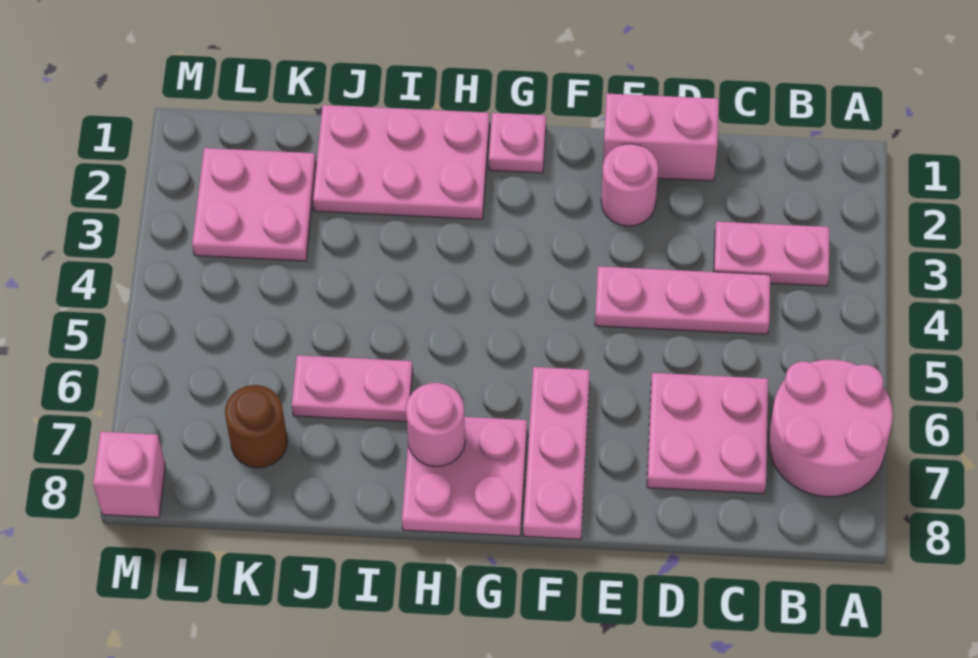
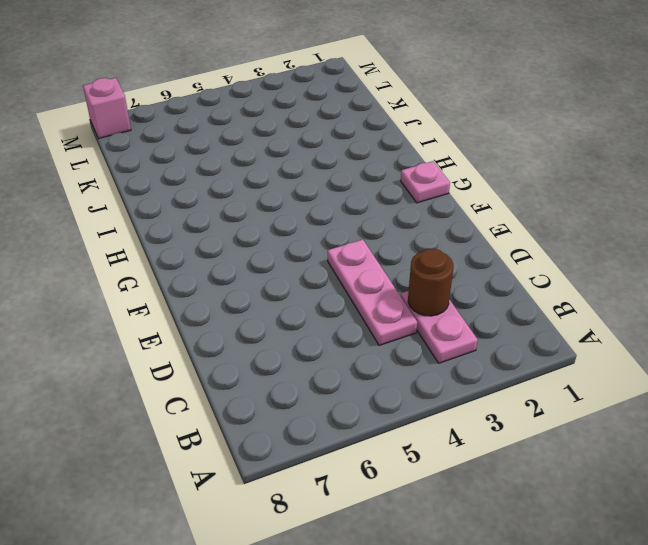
brown round brick C3 level 2 -> brown round brick K7 level 1
none -> pink round brick A6:B7 level 1
none -> pink plate C6:D7 level 1
none -> pink brick D1:E1 level 1

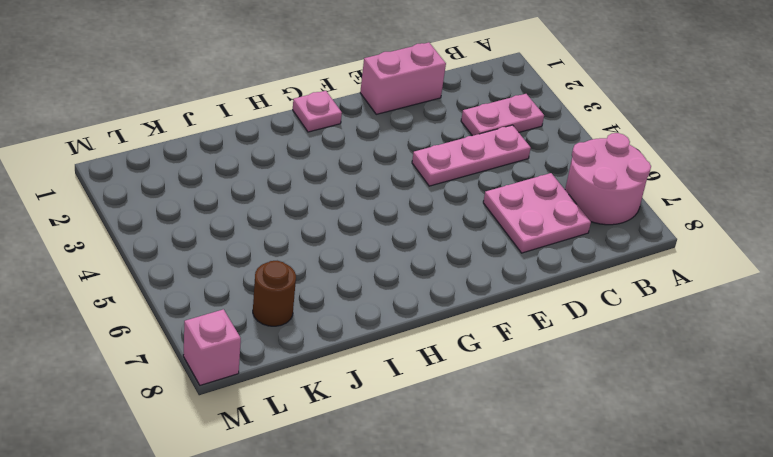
none -> pink round brick E2 level 1
none -> pink plate F6:F8 level 1
none -> pink plate G7:H8 level 1

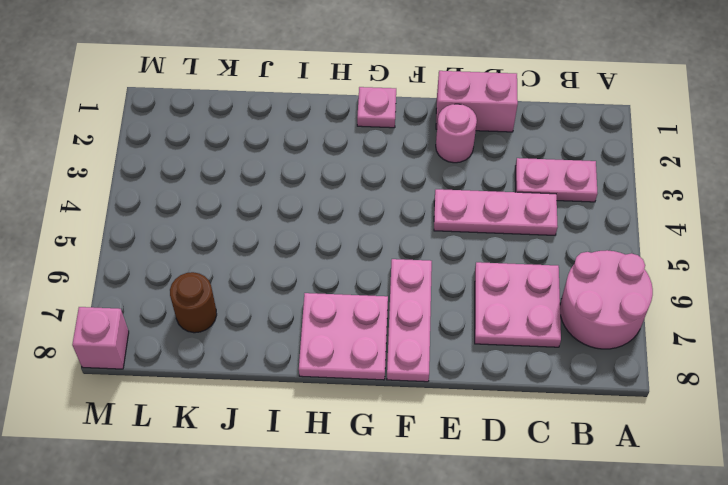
none -> pink plate H1:J2 level 1
none -> pink plate I6:J6 level 1
none -> pink plate K2:L3 level 1

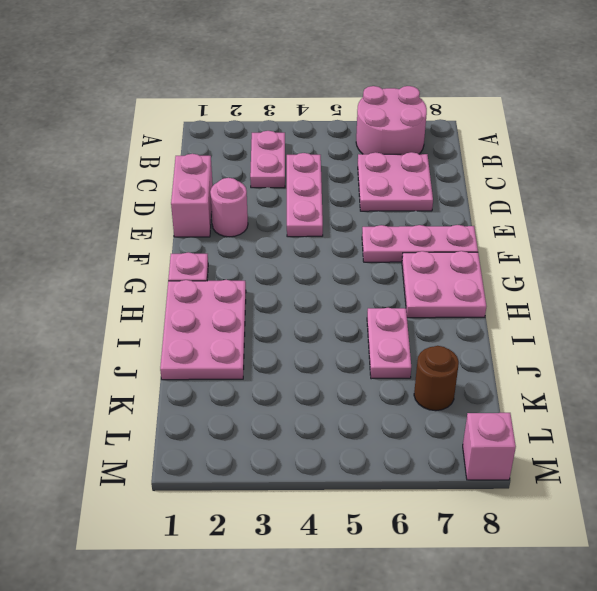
none -> pink plate K2:L3 level 1
none -> pink round brick H7 level 2

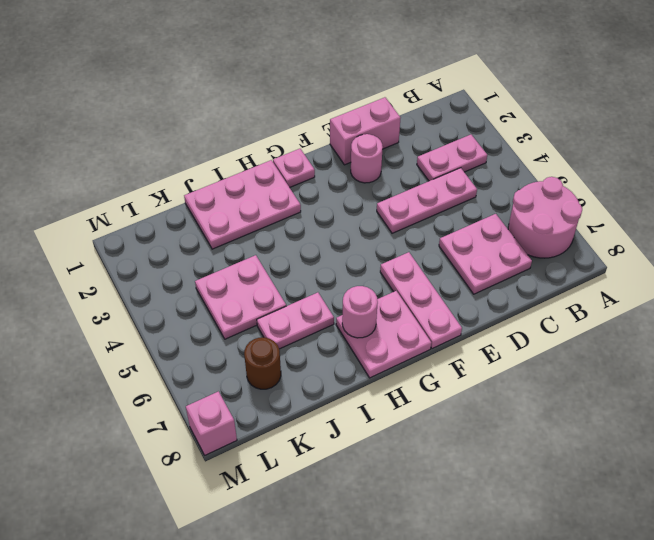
pink plate J4:K5 level 1 -> pink plate K2:L3 level 1

